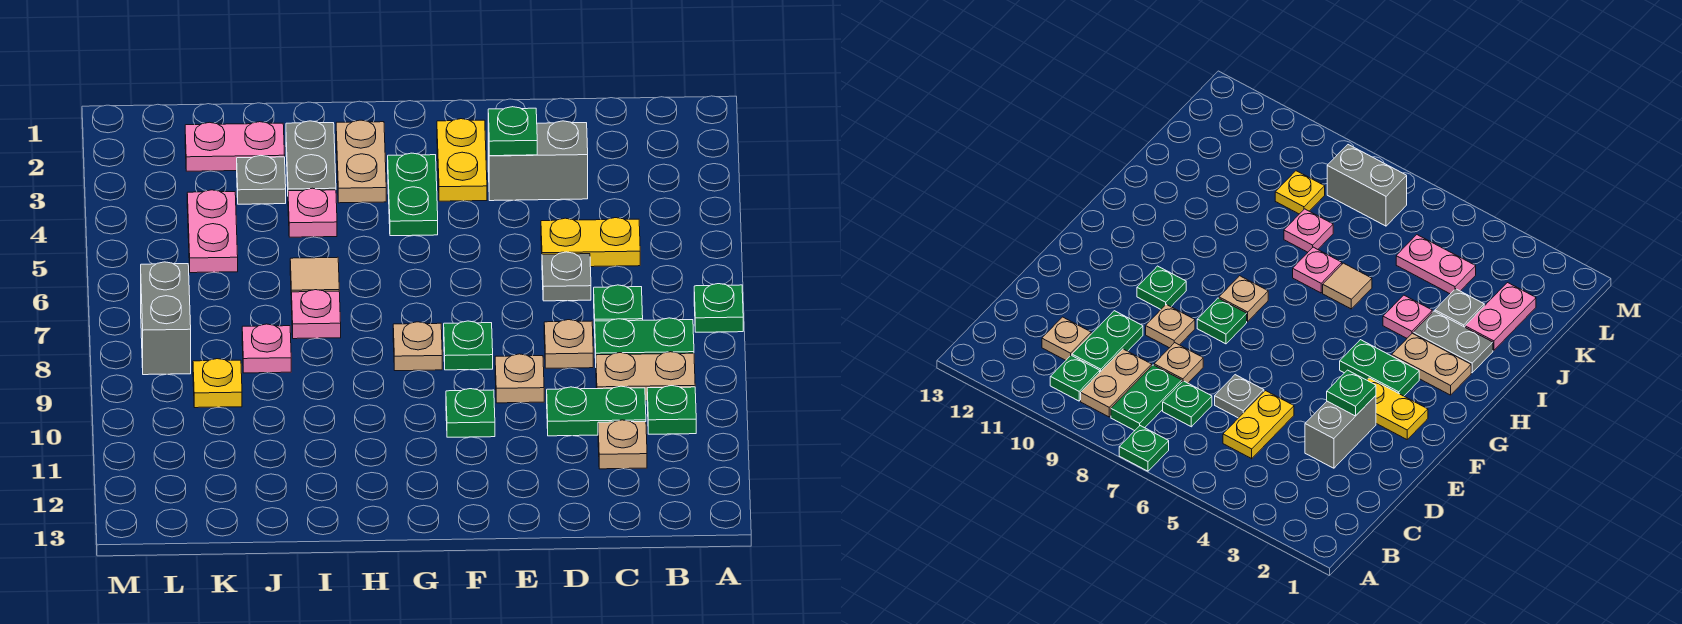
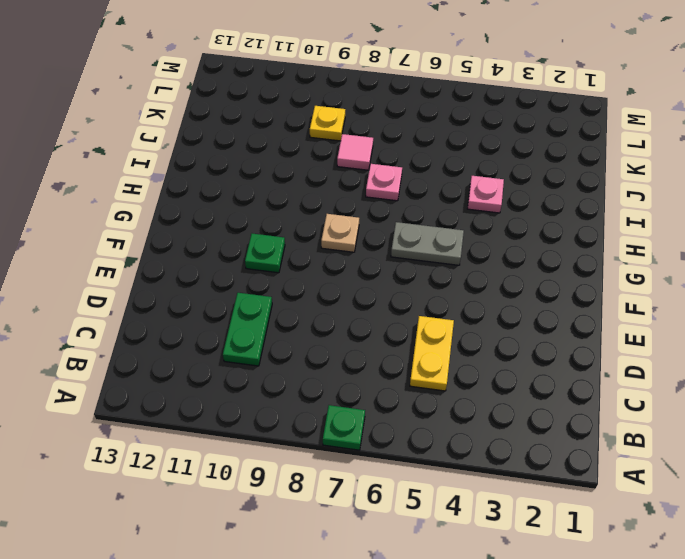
grey plate G5:G6 level 1 -> grey plate I2:I3 level 1
pink tile J8 level 1 -> pink plate J8 level 1
none -> green plate B8:C8 level 1
none -> tan plate B9:C9 level 1
none -> green plate B10 level 1

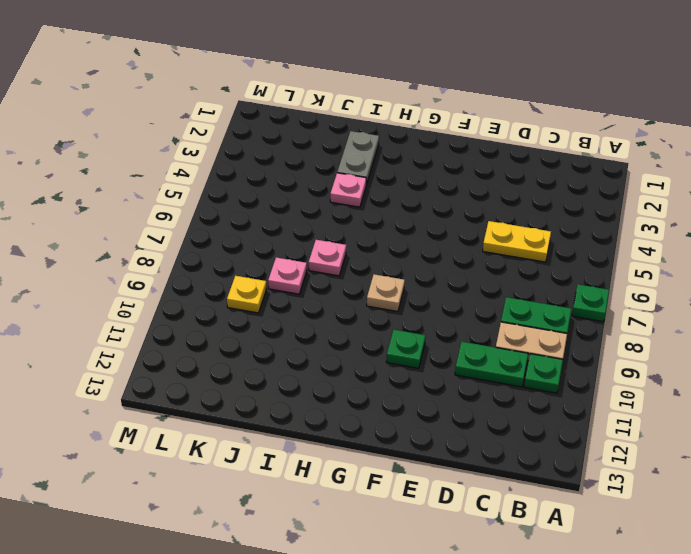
none -> green plate C7 level 1
none -> tan plate C11 level 1
none -> grey brick D3:E3 level 1

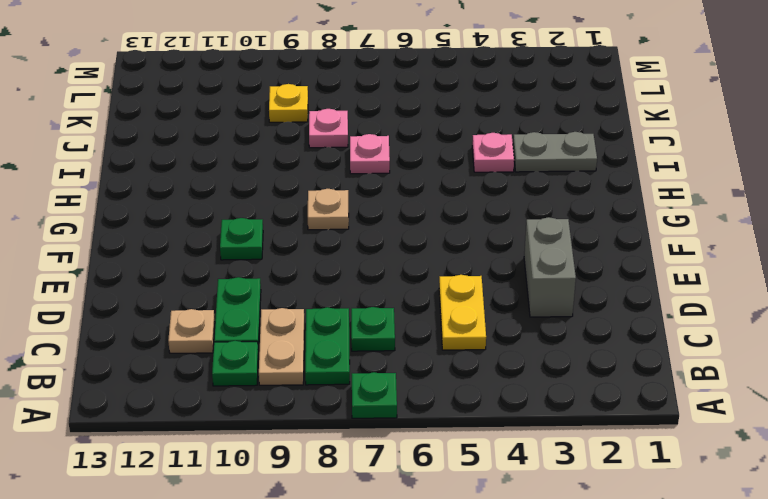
none -> grey plate D6 level 1
none -> tan plate D8 level 1
none -> tan plate E9 level 1

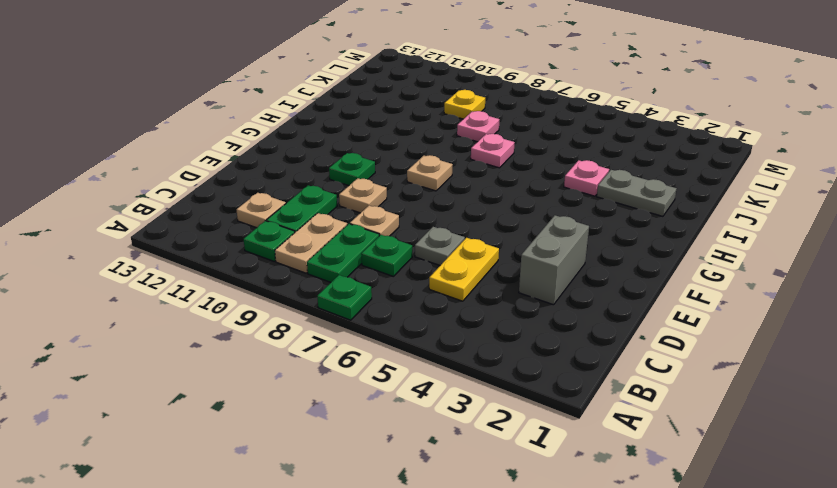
none -> yellow plate F2:F3 level 1
none -> green plate F8 level 1
none -> green plate G3:G4 level 1

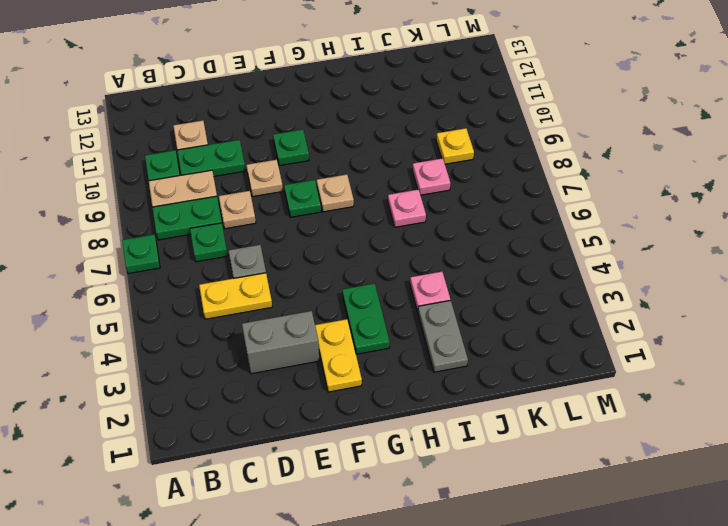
none -> tan plate H2:H3 level 1
none -> tan tile I6 level 1
none -> pink plate J2:K2 level 1

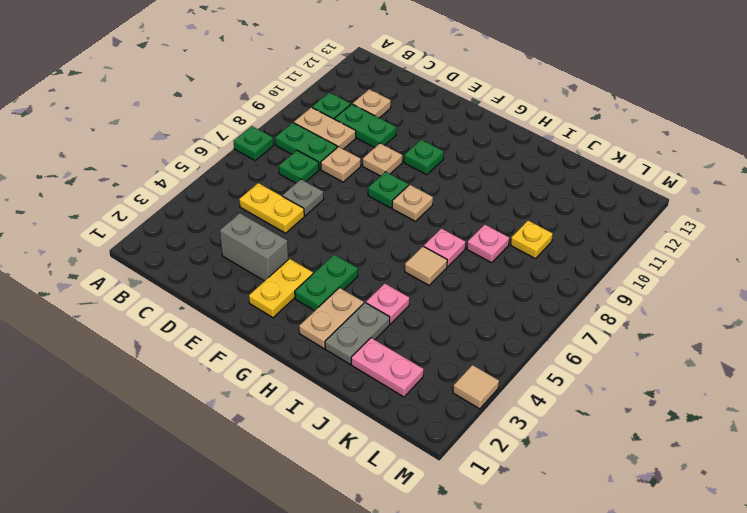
tan tile M3 level 1 -> none
none -> grey plate J3 level 1
none -> pink plate K4:K5 level 1
none -> grey brick L7:L8 level 1

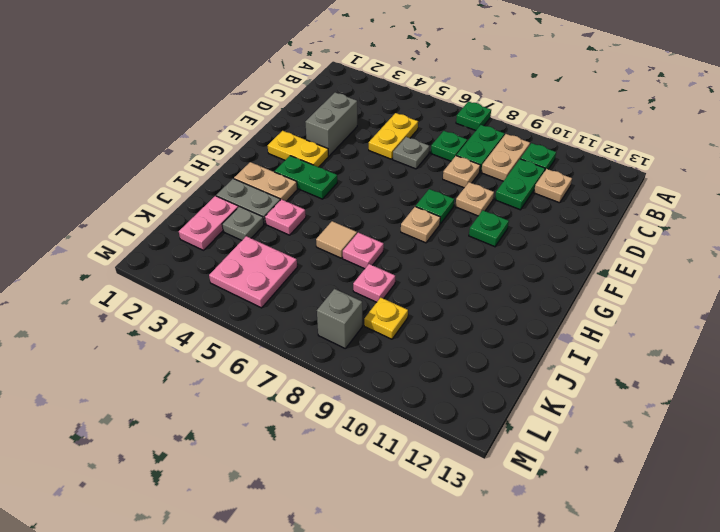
pink plate K4:L5 level 1 -> pink plate K4:K5 level 1
grey brick L8 level 1 -> grey brick L7:L8 level 1
none -> green plate E3 level 2

